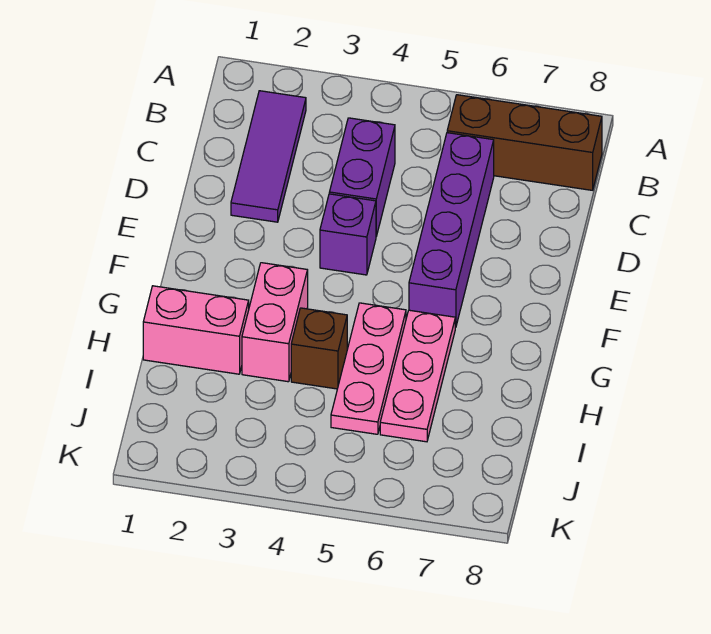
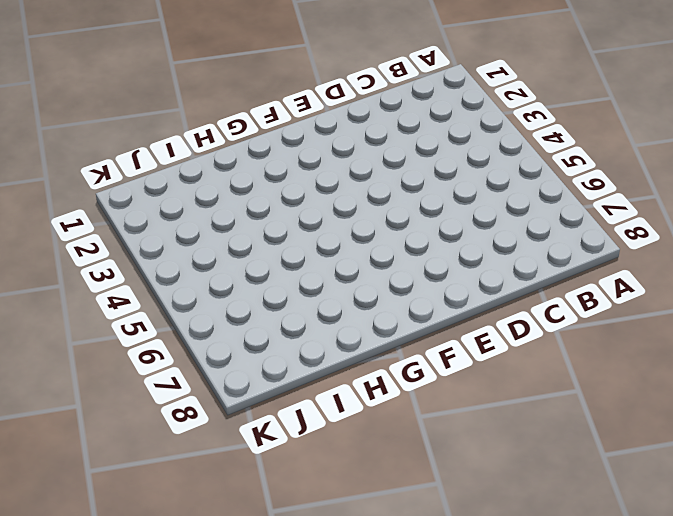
none -> purple tile B2:D2 level 1
none -> brown brick B6:B8 level 1

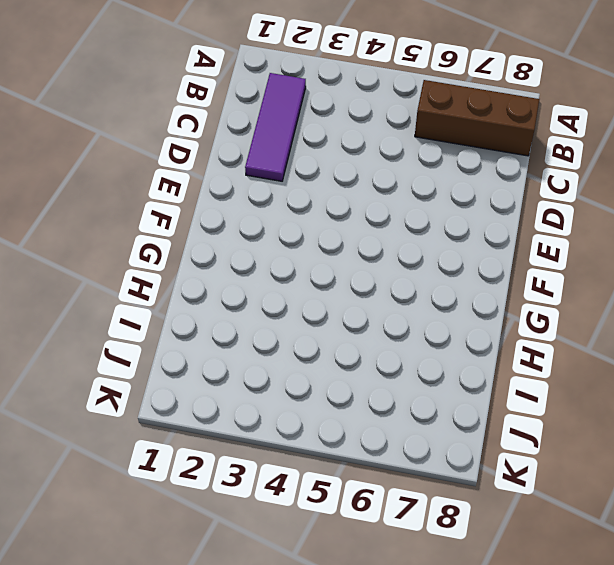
none -> purple brick C4:D4 level 1
none -> purple brick C6:F6 level 1

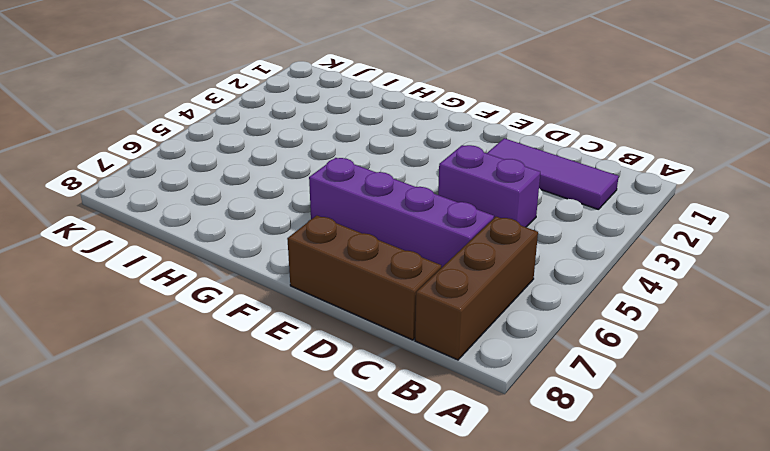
brown brick C8:E8 level 1 -> none
none -> purple brick E4 level 1
none -> pink brick G3:H3 level 1

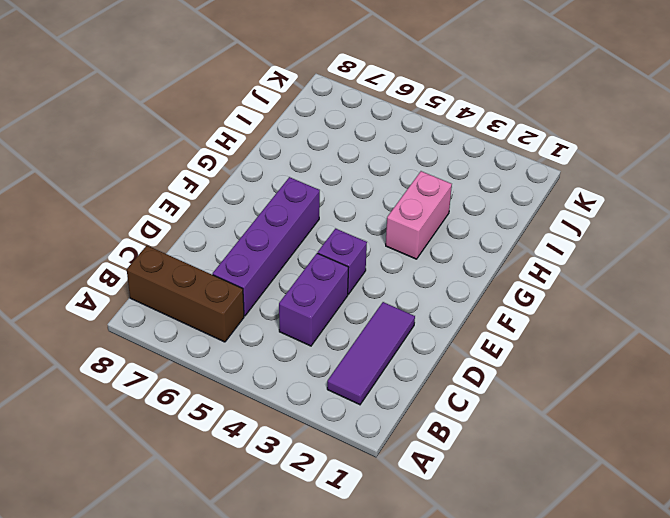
none -> pink plate G5:I5 level 1
none -> pink plate G6:I6 level 1

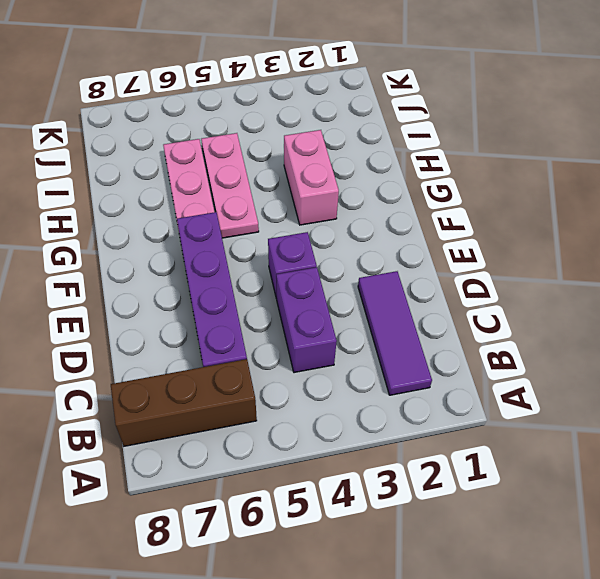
none -> pink brick H1:H2 level 1
none -> brown brick H4 level 1

